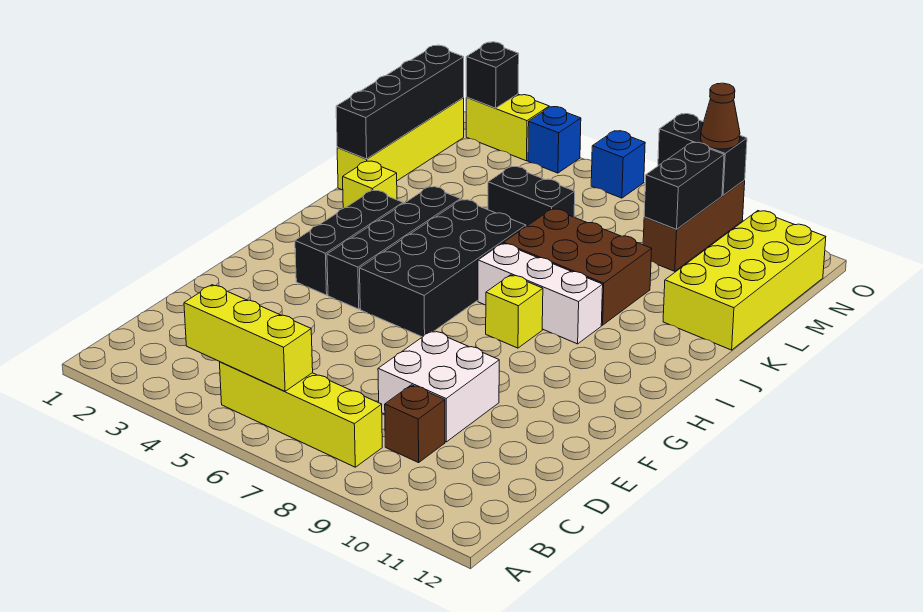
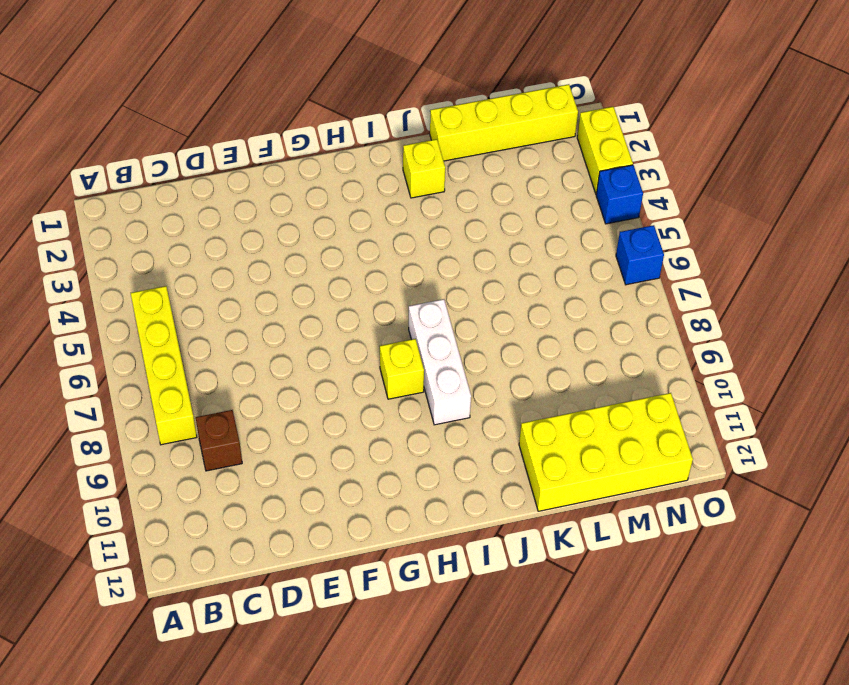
none -> white brick D8:E9 level 1
none -> black brick G3:I3 level 1
none -> black brick G4:J4 level 1

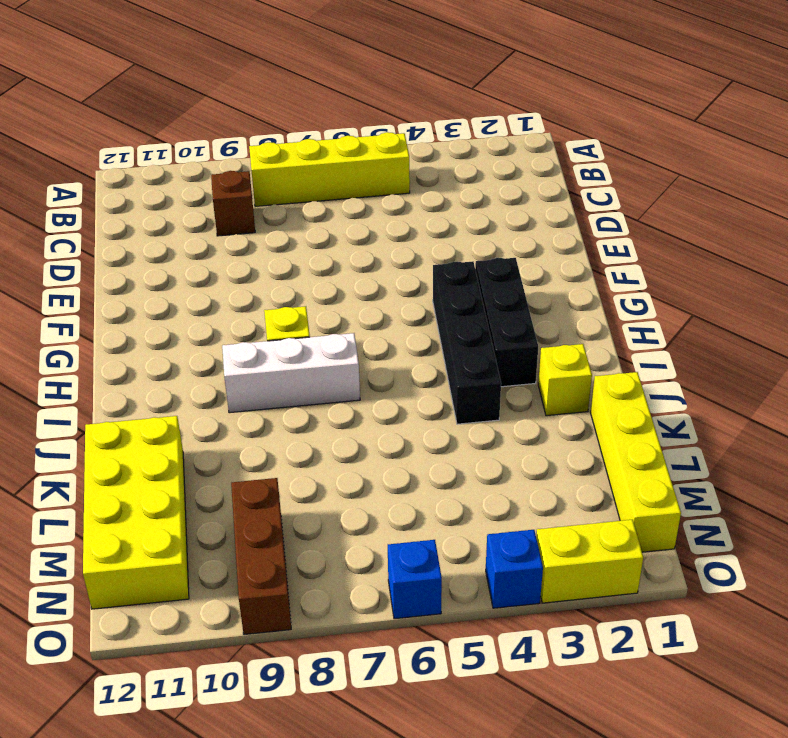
none -> white brick D8:E9 level 1
none -> black brick G5:J6 level 1
none -> brown brick J7:K9 level 1

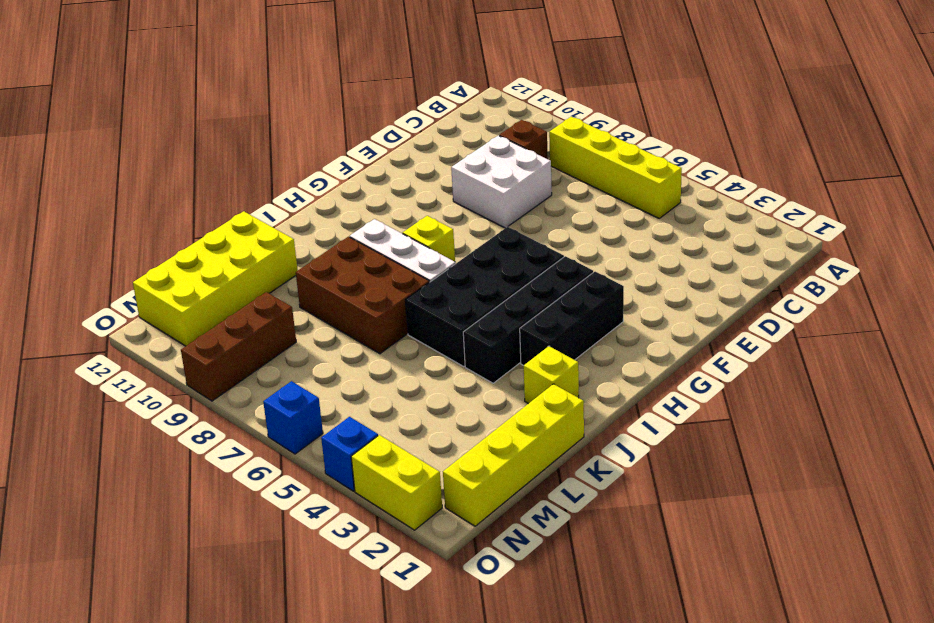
none -> black brick L5:L6 level 1
none -> yellow brick B4:B6 level 2
none -> black brick K1:N1 level 2

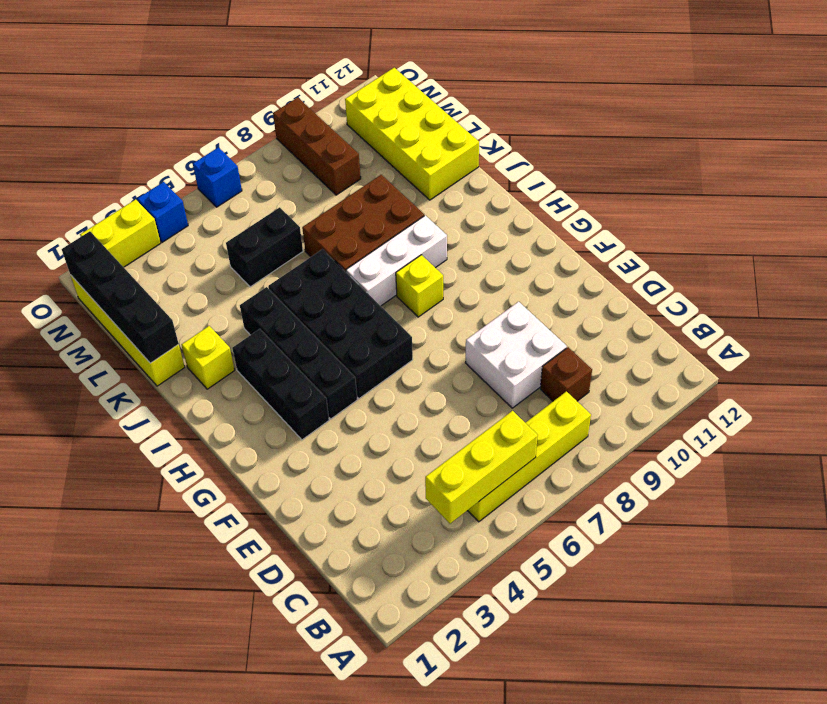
none -> black brick M9:N9 level 2
none -> black brick O2 level 2
none -> black brick O8:O9 level 2

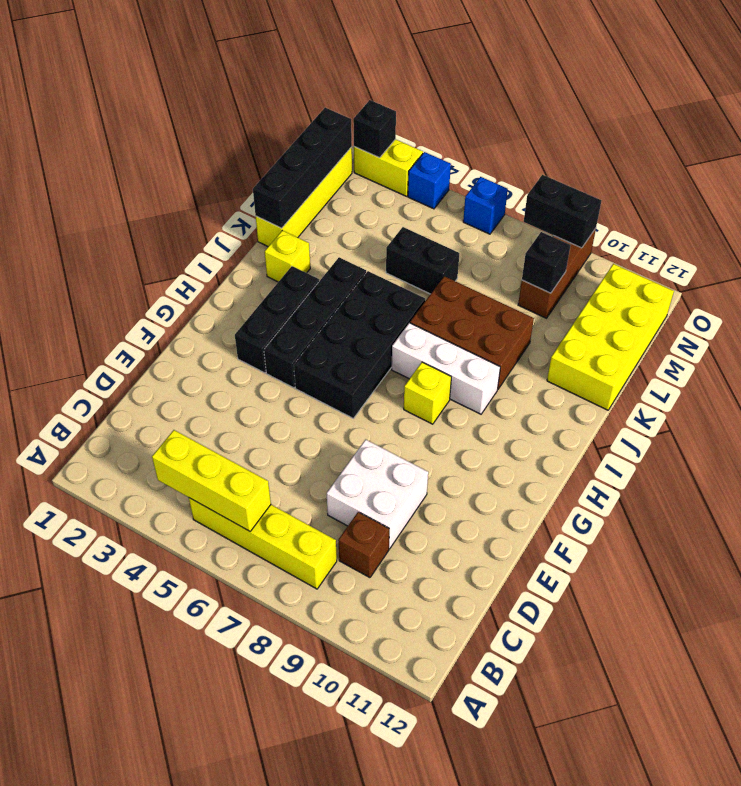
black brick M9 level 2 -> black brick M9:N9 level 2
none -> brown cone O9 level 3

